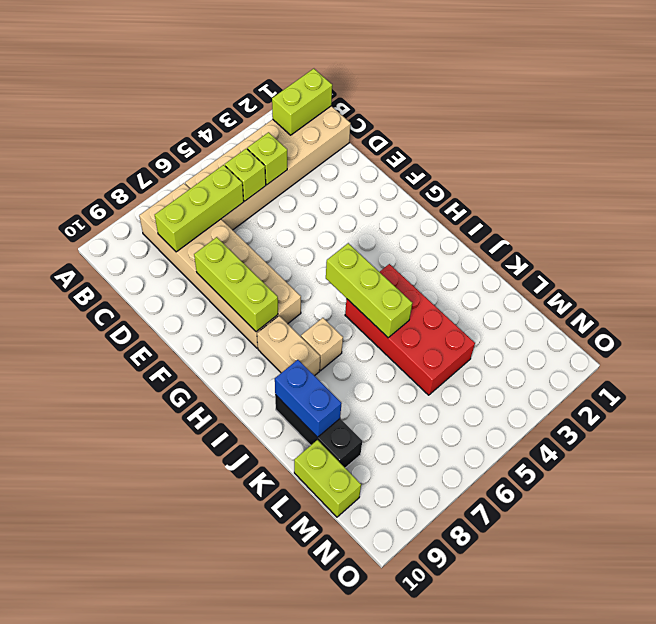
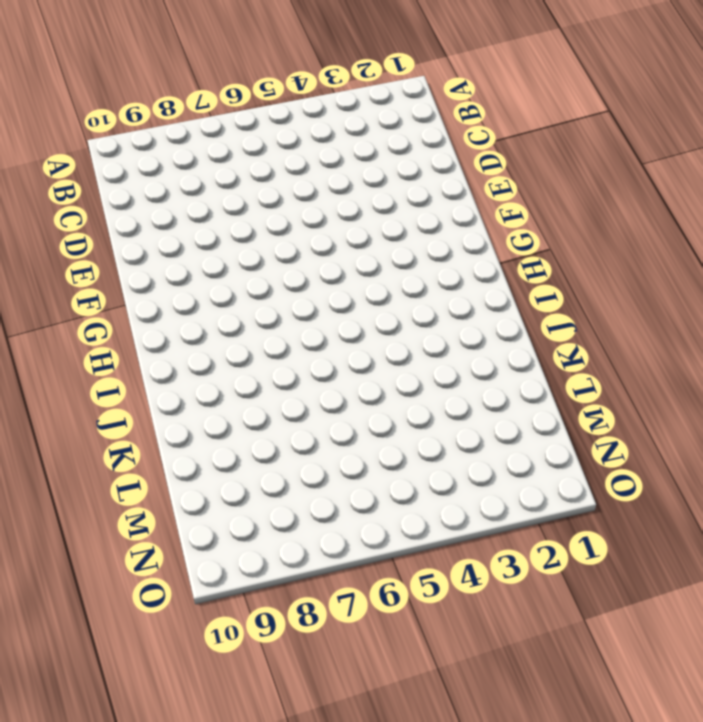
none -> tan brick B1:C6 level 1
none -> tan brick B7:G8 level 1
none -> tan brick H8:I8 level 1

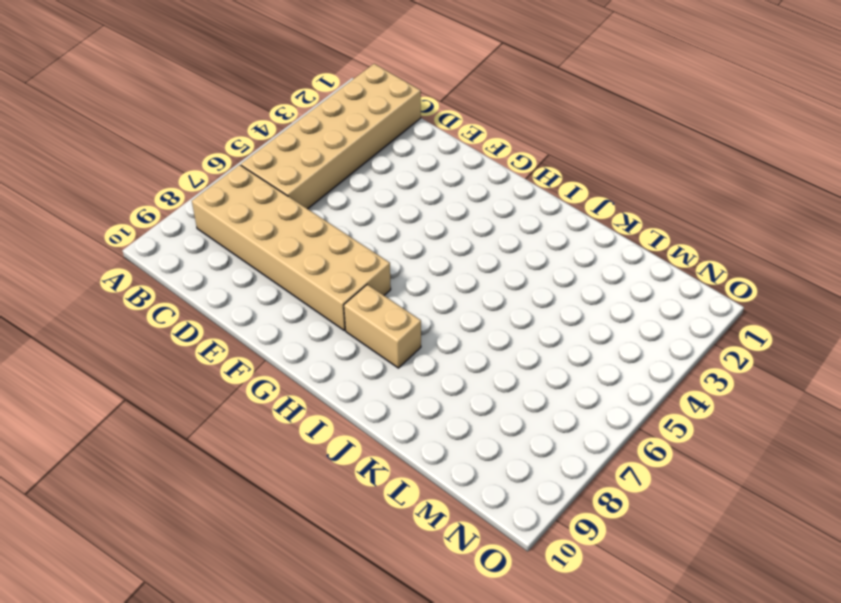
none -> red brick I4:L5 level 1
none -> tan brick I7 level 1
none -> black brick J9:L9 level 1

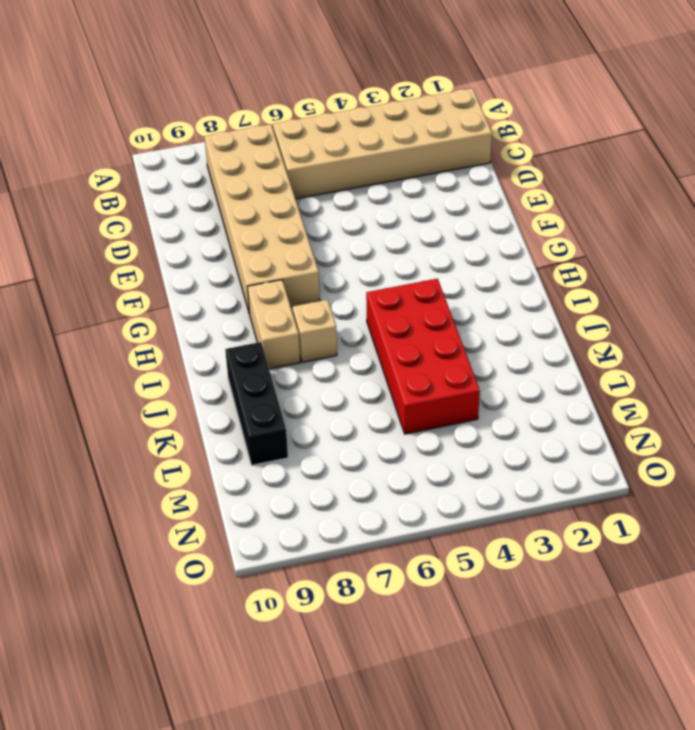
none -> lime brick L10:M10 level 1
none -> lime brick B1:B2 level 2
none -> lime brick C4 level 2

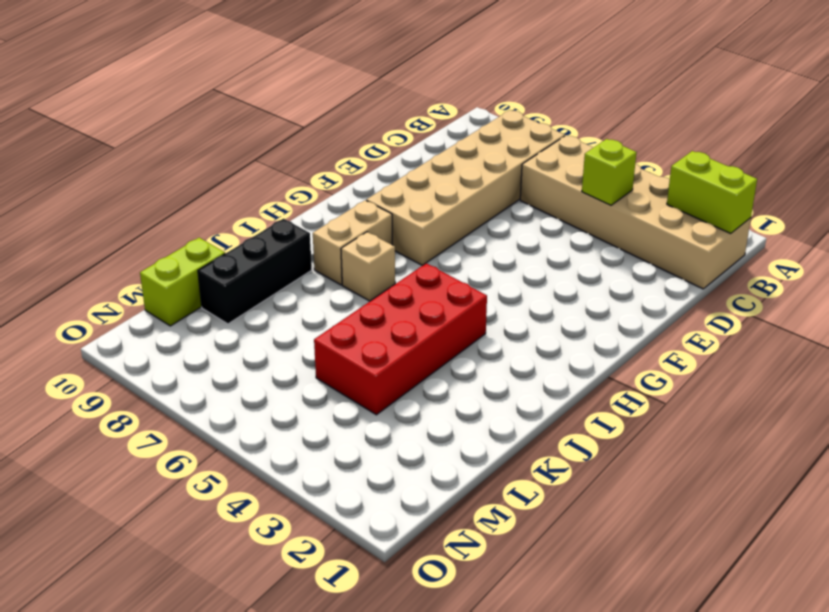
none -> lime brick C5 level 2
none -> lime brick C6:C8 level 2
none -> lime brick E8:G8 level 2

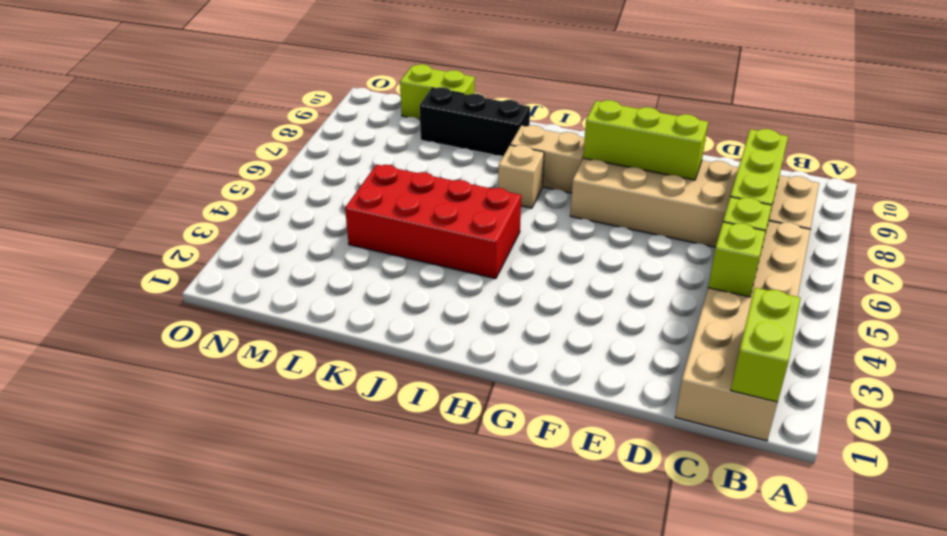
none -> lime brick H5:J5 level 2
none -> blue brick J9:K9 level 2

